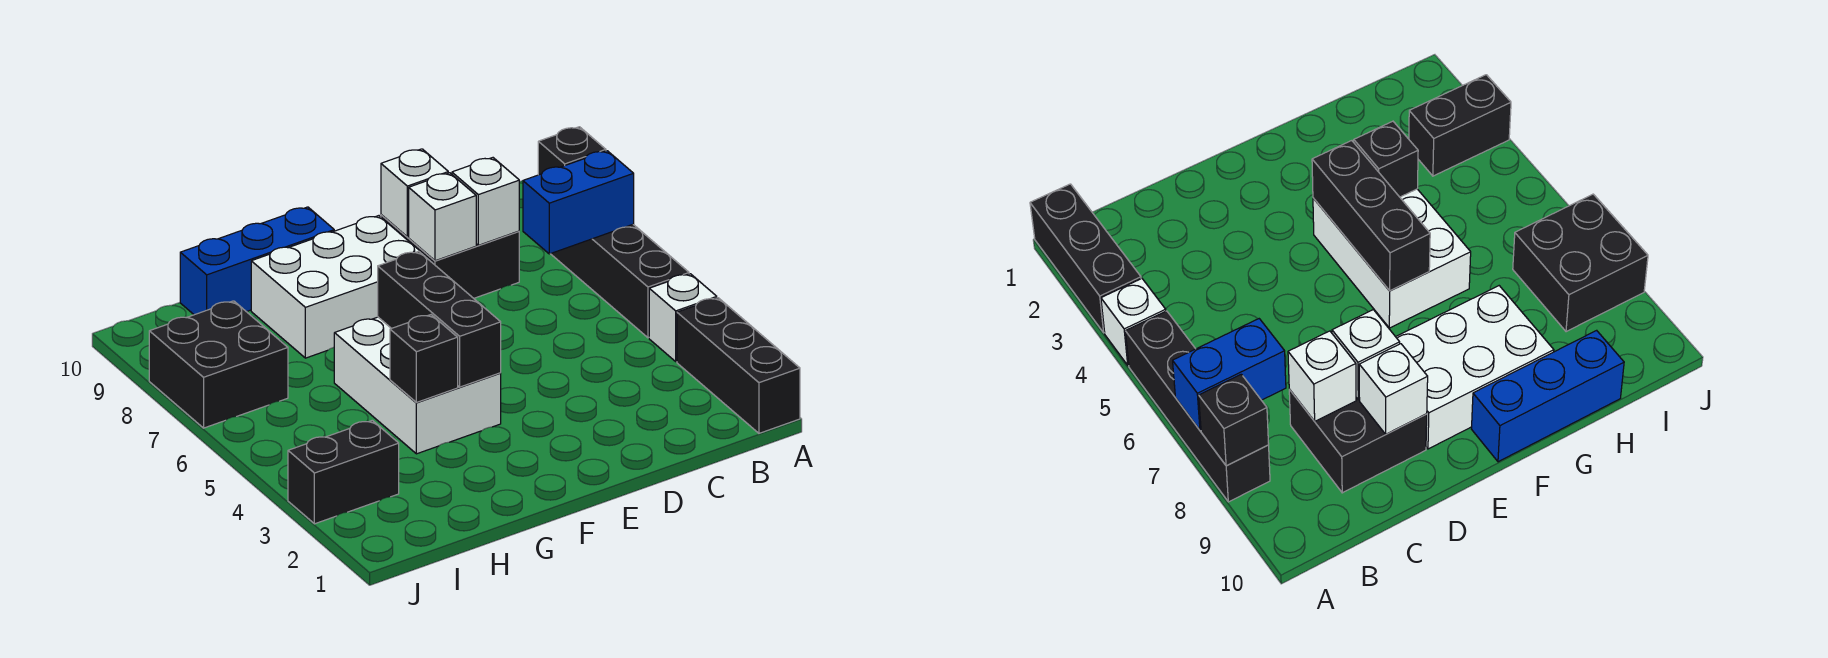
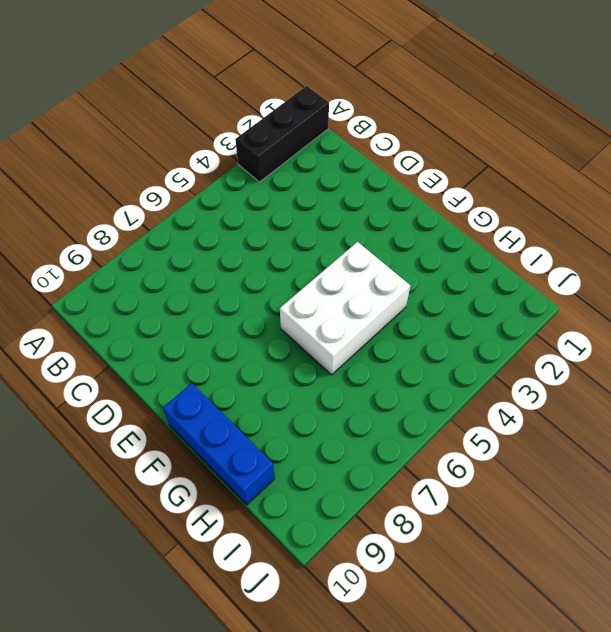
none -> white brick A4 level 1
none -> black brick A5:A8 level 1
none -> black brick C8:D9 level 1

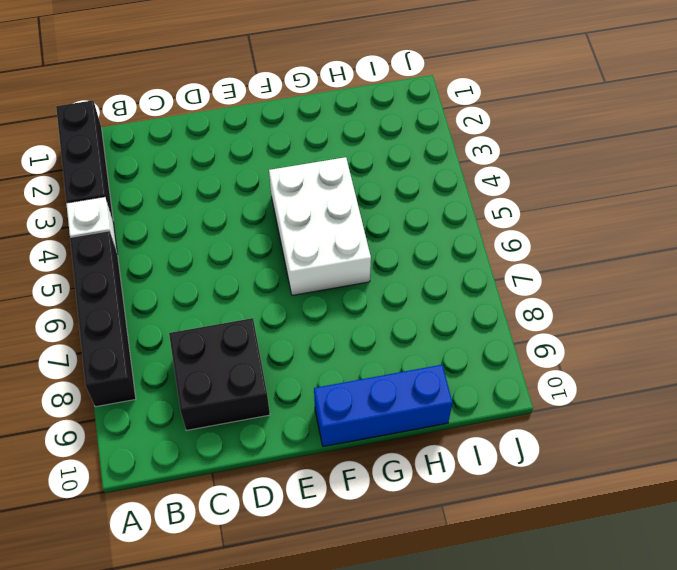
none -> white brick E8:G9 level 1
none -> black brick I3:J3 level 1
none -> black brick I7:J8 level 1

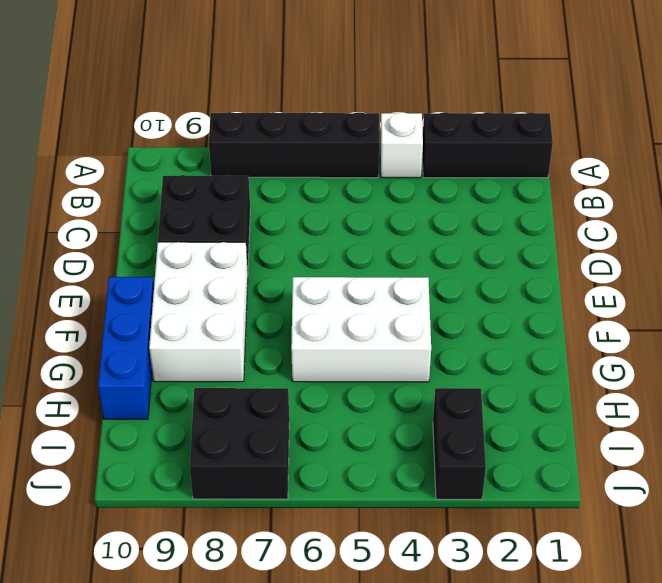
none -> blue brick A7:B7 level 2
none -> black brick A8 level 2
none -> white brick C8 level 2

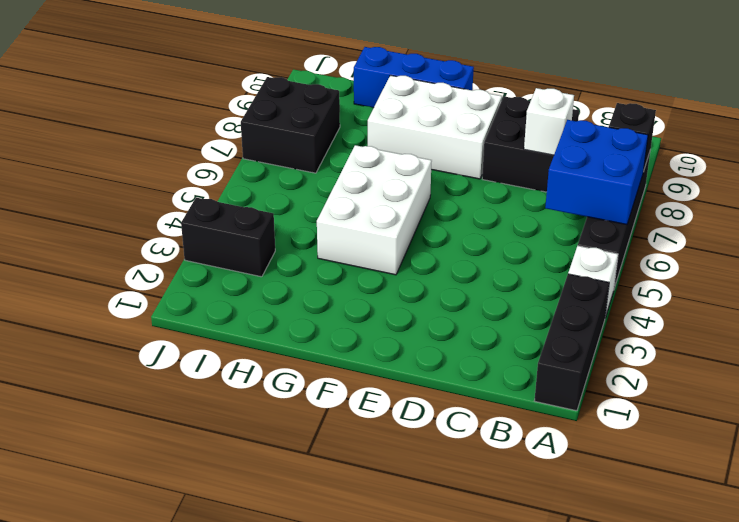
blue brick A6:B7 level 2 -> blue brick A7:B7 level 2
none -> white brick D8 level 2
none -> white brick D9 level 2
none -> black brick F4:F6 level 2

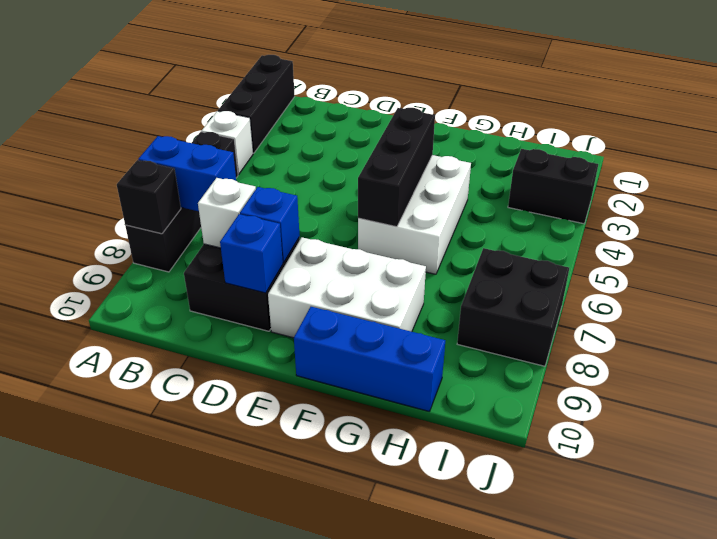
blue brick D8 level 2 -> white brick D8 level 2
blue brick D9 level 2 -> white brick D9 level 2
none -> black brick G4 level 2

